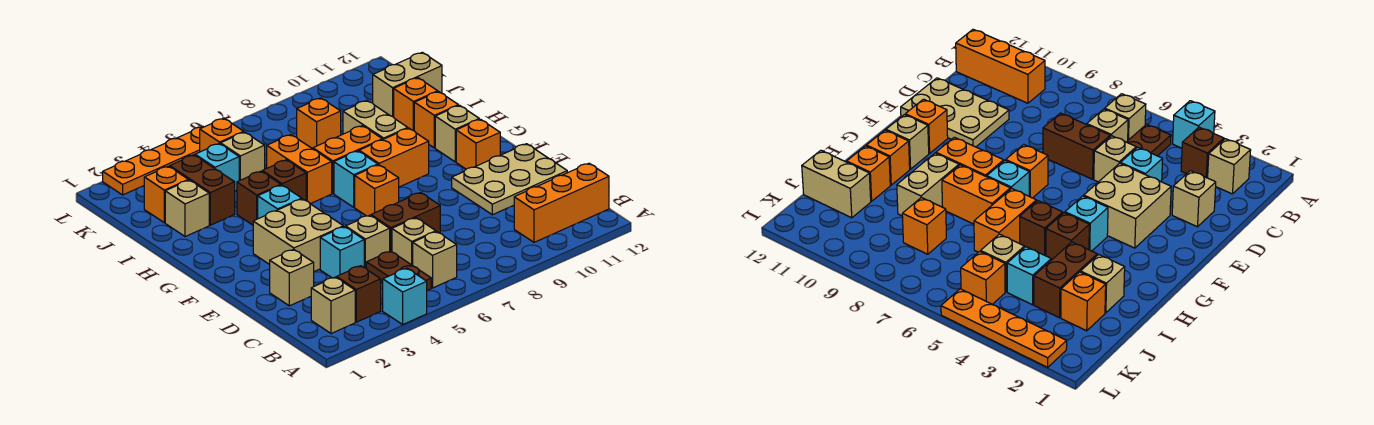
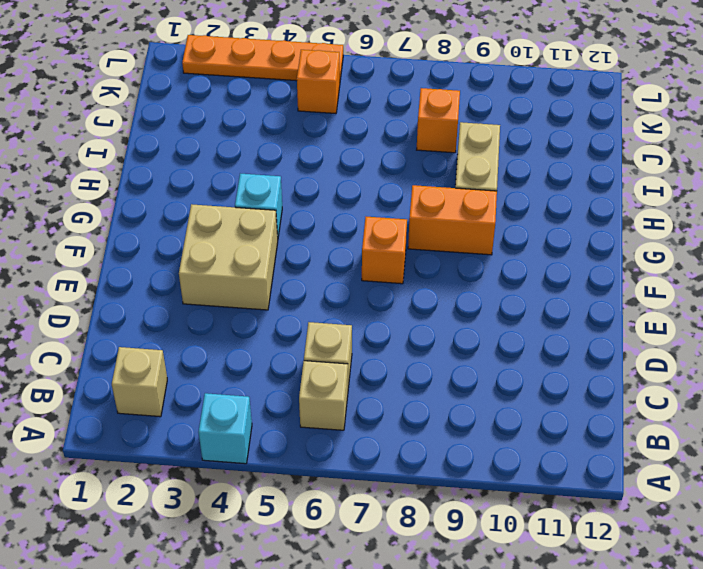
none -> brown brick B3 level 1
none -> brown plate B5:C5 level 1
none -> orange brick B10:B12 level 1
none -> tan brick D2 level 1

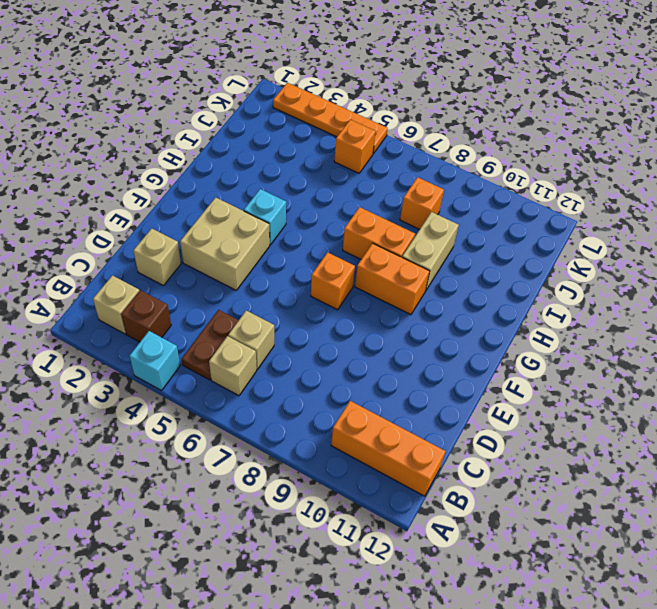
none -> cyan brick D4 level 1
none -> tan brick D5 level 1
none -> brown brick D6:D7 level 1
none -> tan plate D10:E12 level 1

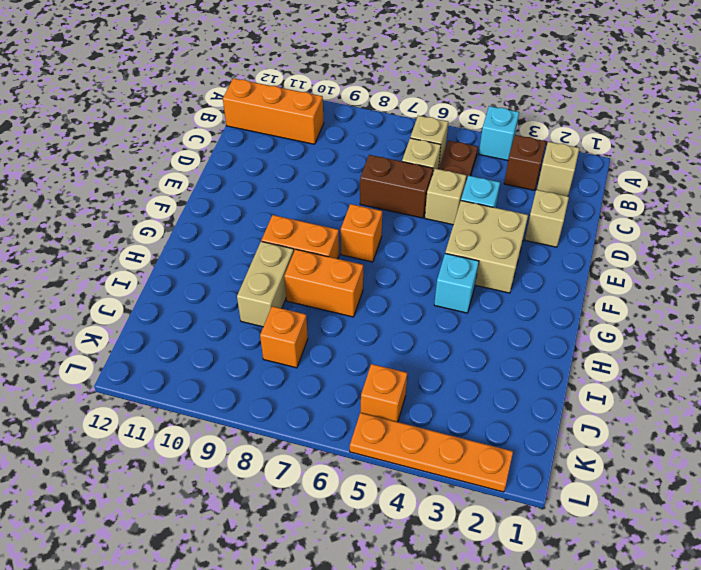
none -> tan plate D10:E12 level 1
none -> orange brick F11 level 1
none -> cyan brick G7 level 1
none -> tan brick G11 level 1

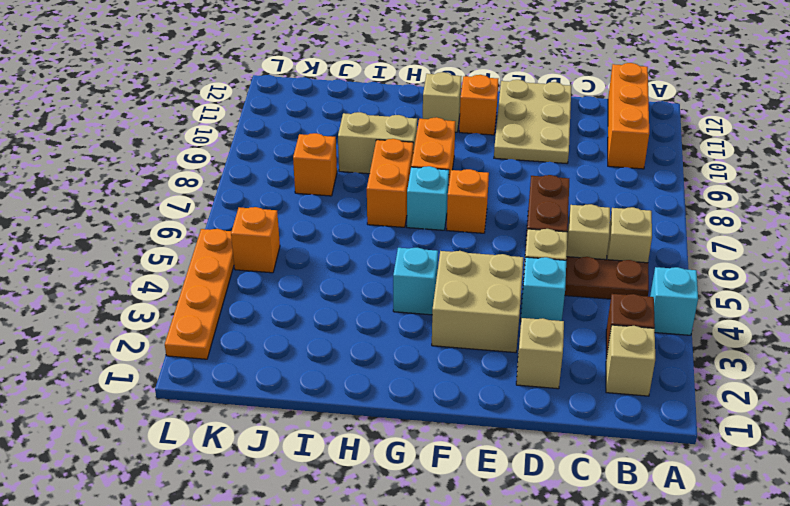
none -> brown brick H4 level 1
none -> brown brick H5 level 1
none -> orange brick H6:I6 level 1
none -> orange brick H11 level 1

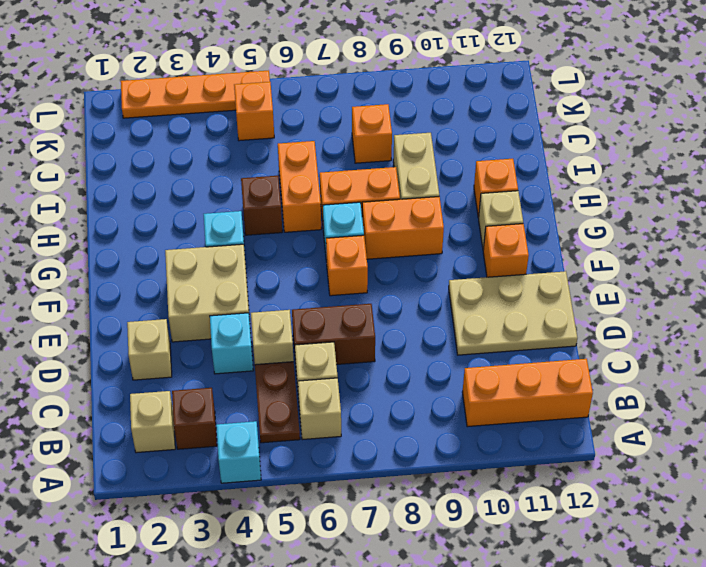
none -> brown brick H4 level 1
none -> tan brick I2 level 1
none -> brown brick I3:J3 level 1
none -> orange brick I11 level 1

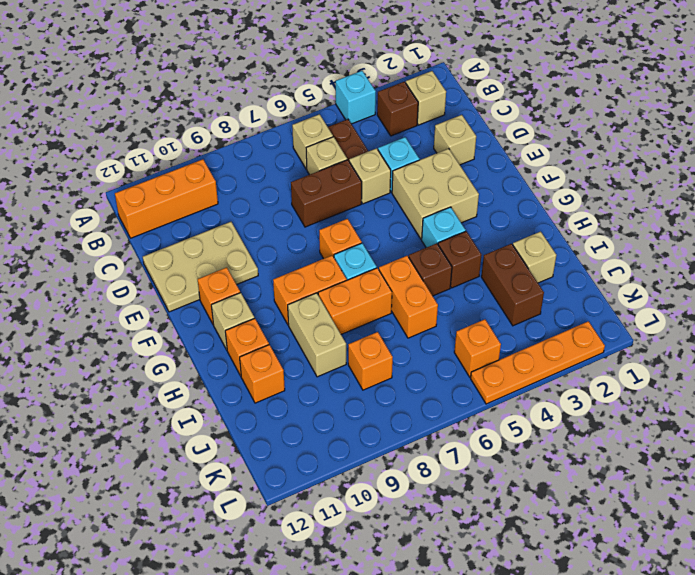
none -> orange brick J2 level 1
none -> cyan brick J4 level 1
none -> tan brick J5 level 1
none -> tan brick J11:J12 level 1

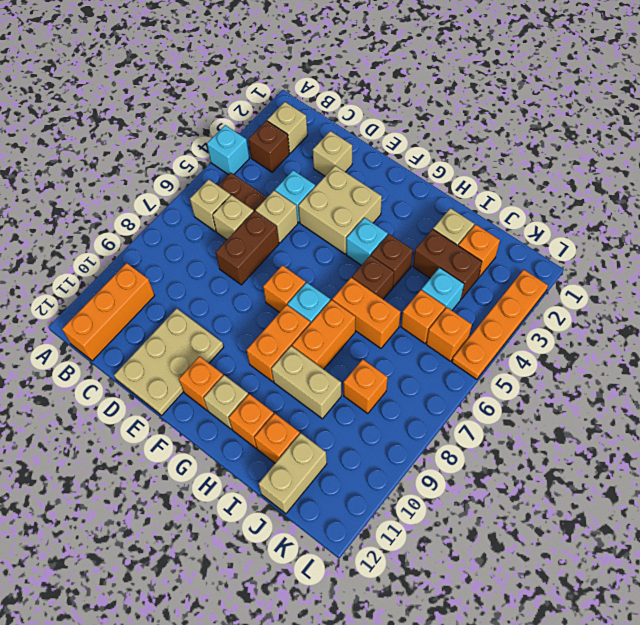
orange brick J5 level 1 -> tan brick J5 level 1

